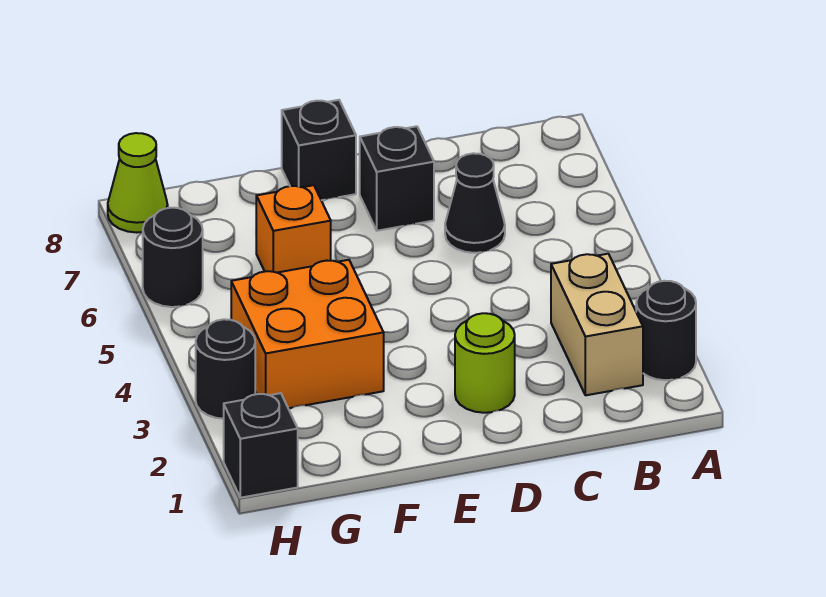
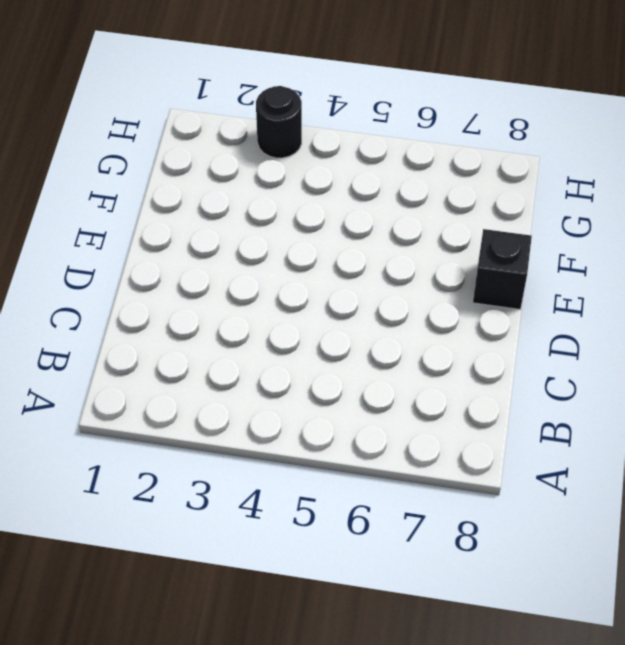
none -> black round brick A2 level 1
none -> tan brick B2:B3 level 1
none -> black cone C6 level 1

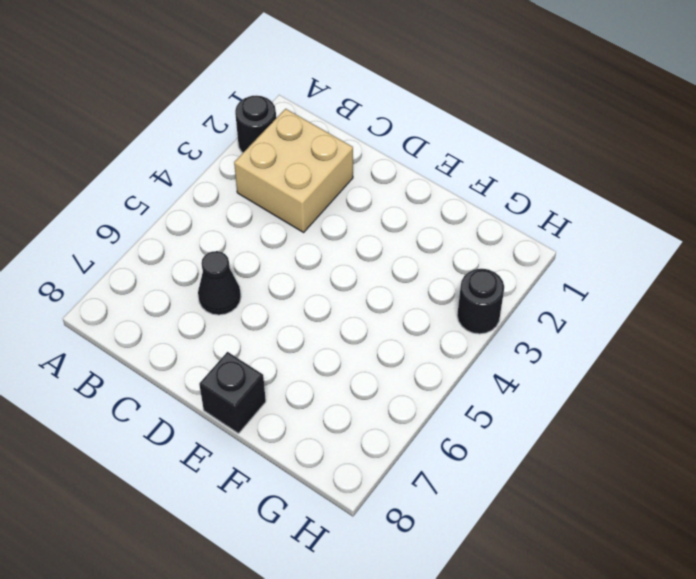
tan brick B2:C3 level 1 -> tan brick B2:B3 level 1
none -> lime round brick D2 level 1
none -> black brick D7 level 1
none -> orange brick F3:G4 level 1

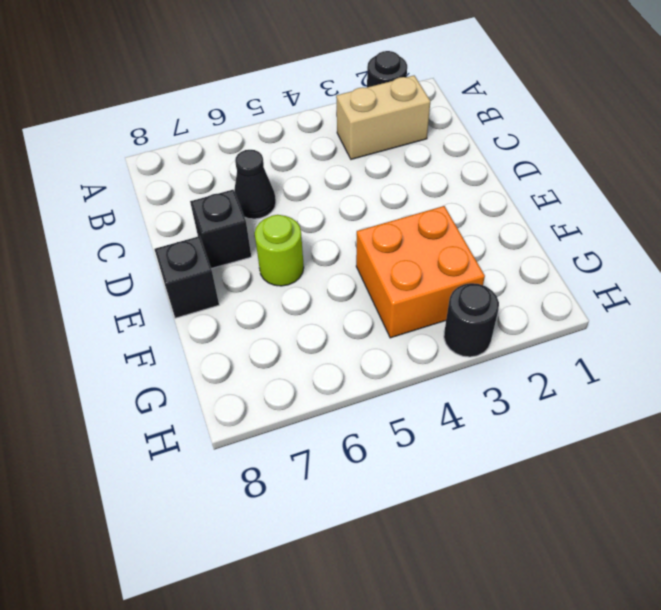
lime round brick E6 level 1 -> lime round brick D2 level 1
none -> orange brick F6 level 1
none -> black brick H1 level 1
none -> black round brick H6 level 1

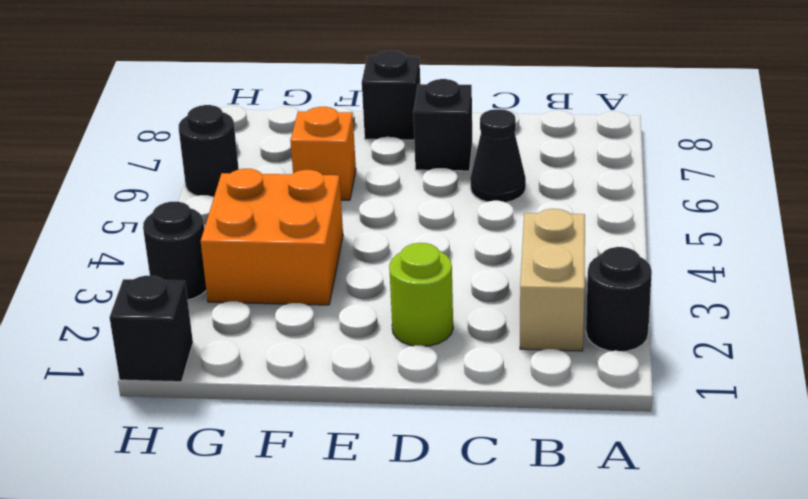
none -> lime cone H8 level 1

